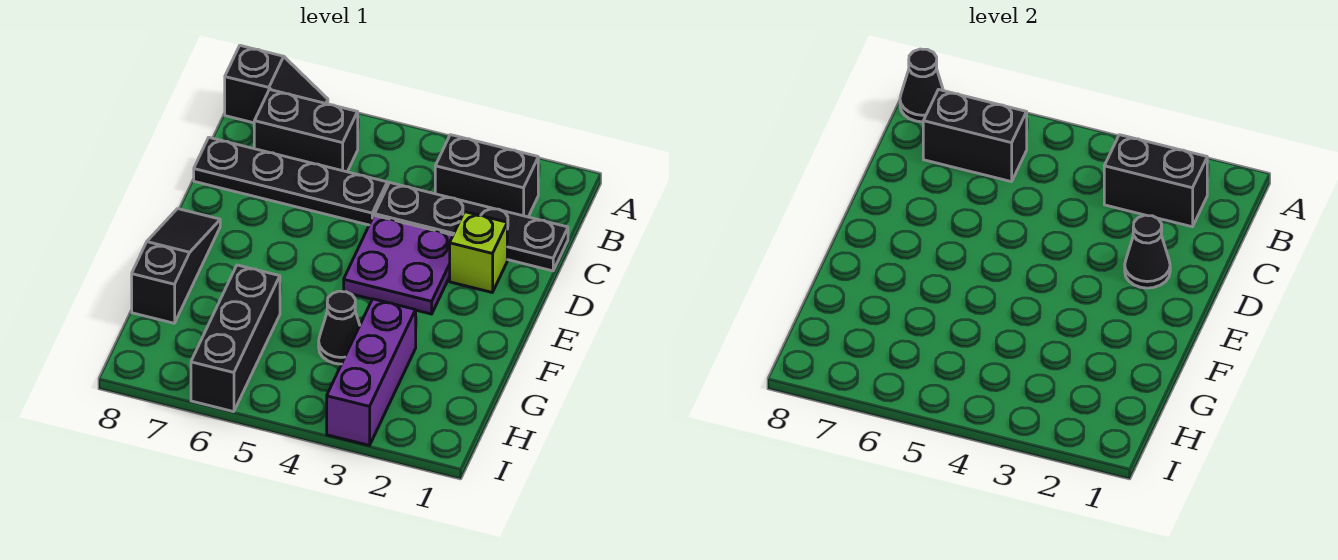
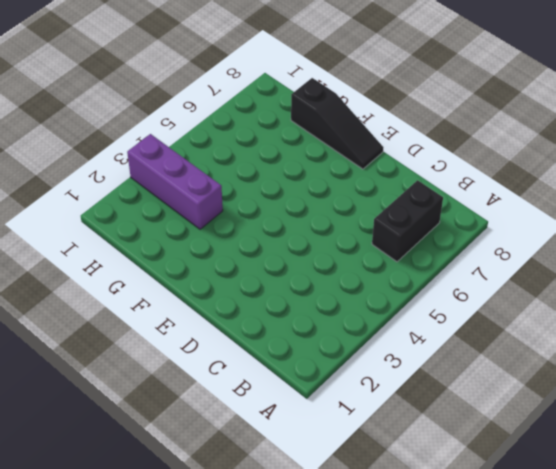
none -> black slope A7:A8 level 1 top 8
none -> black brick B2:B3 level 1
none -> black plate C1:C4 level 1

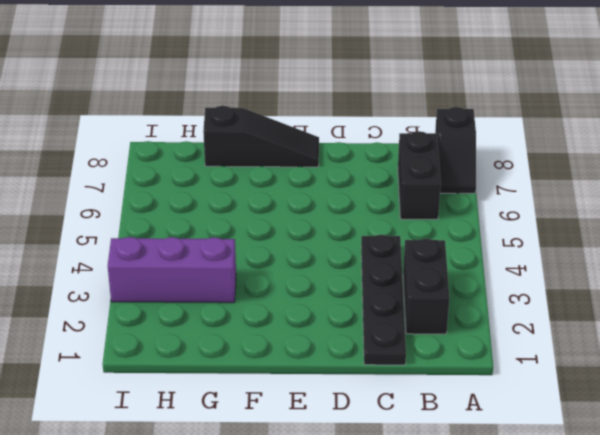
none -> black plate C5:C8 level 1
none -> lime brick D2 level 1
none -> purple plate D3:E4 level 1

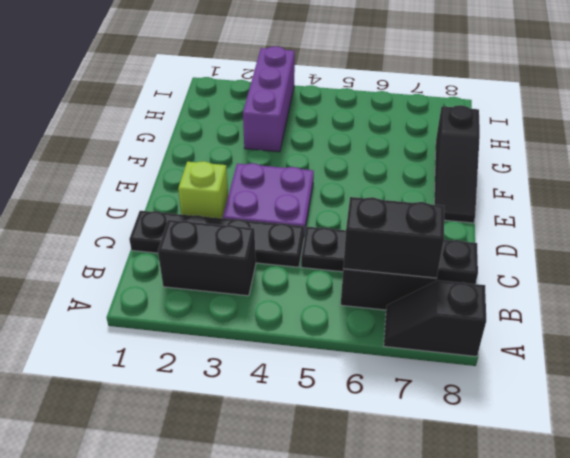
none -> black cone G4 level 1
none -> black brick G6:I6 level 1
none -> black cone A8 level 2

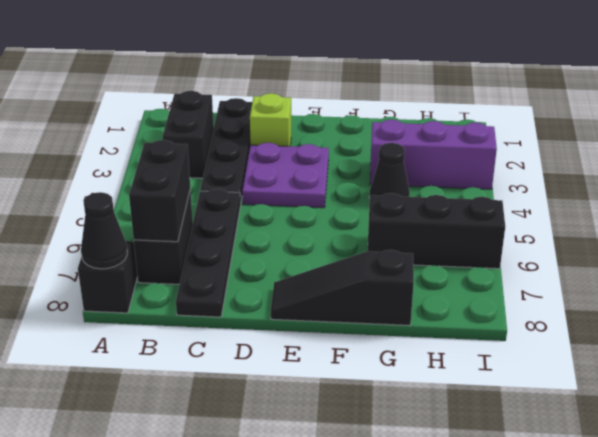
none -> black brick B2:B3 level 2
none -> black cone D2 level 2

